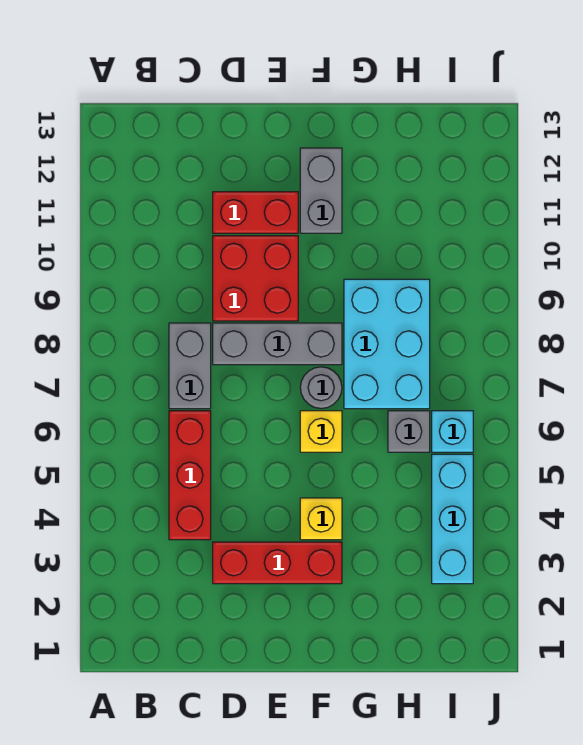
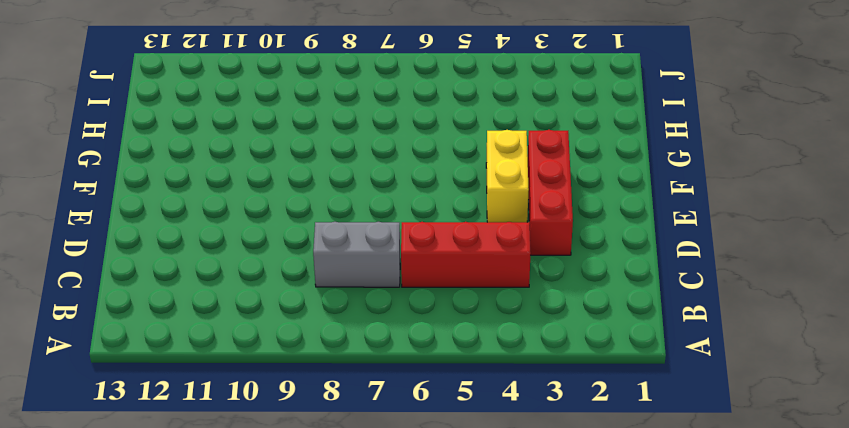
yellow brick E4:F4 level 1 -> yellow brick F4 level 1
none -> grey brick D8:F8 level 1
none -> red brick D9:E10 level 1
none -> red brick D11:E11 level 1

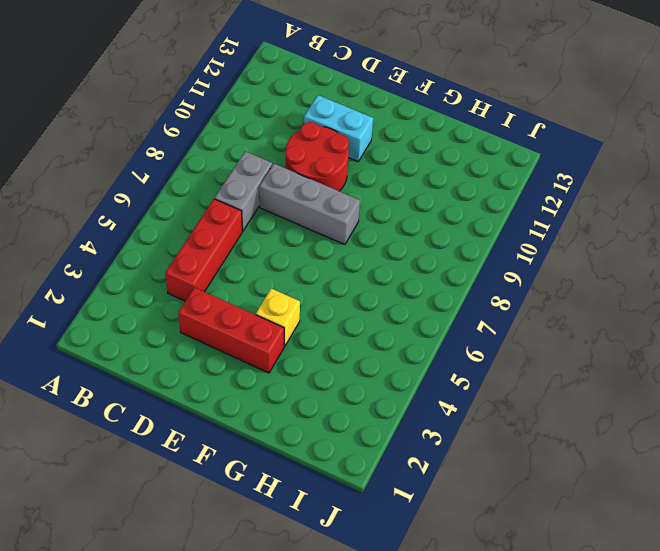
red round brick D9:E10 level 1 -> red brick D9:E10 level 1
cyan brick D11:E11 level 1 -> red brick D11:E11 level 1
none -> yellow brick F6 level 1
none -> grey round brick F7 level 1
none -> grey brick F11:F12 level 1

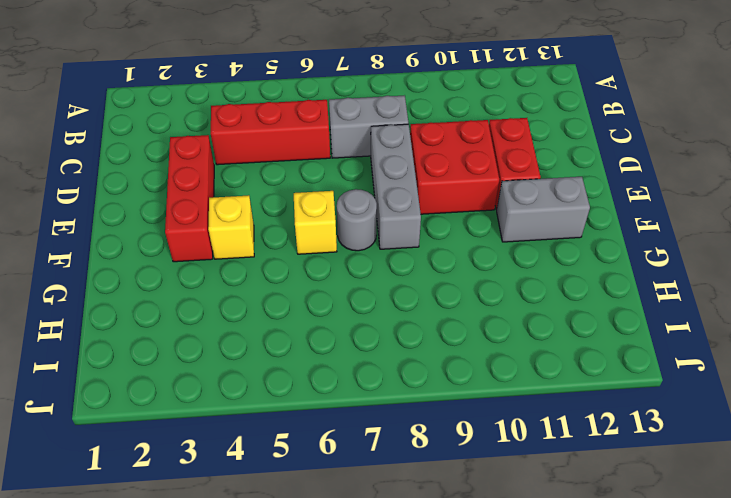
none -> cyan brick G7:H9 level 1
none -> grey brick H6 level 1
none -> cyan brick I3:I5 level 1

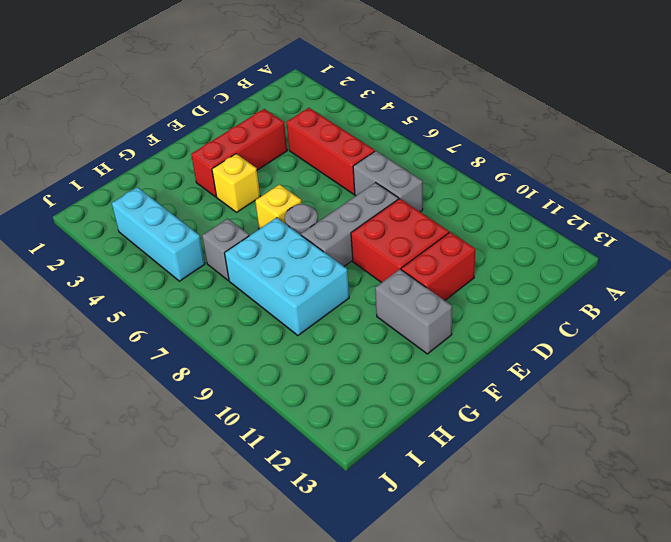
none -> cyan brick I6 level 1

